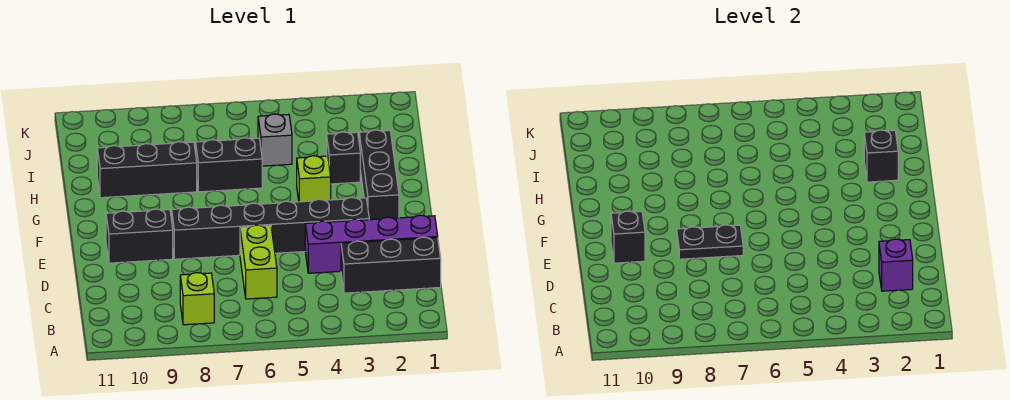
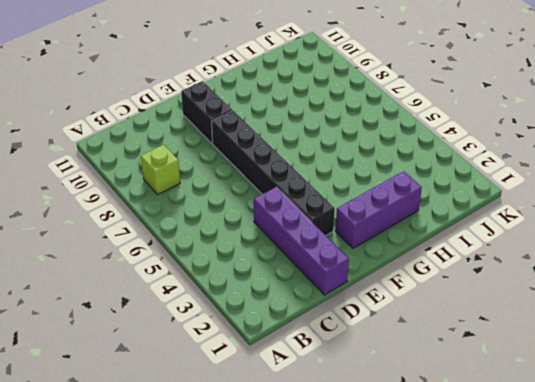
purple brick F2:H2 level 1 -> black brick F2:H2 level 1
none -> black brick C1:C3 level 1
none -> lime brick C6:D6 level 1
none -> lime brick G4 level 1

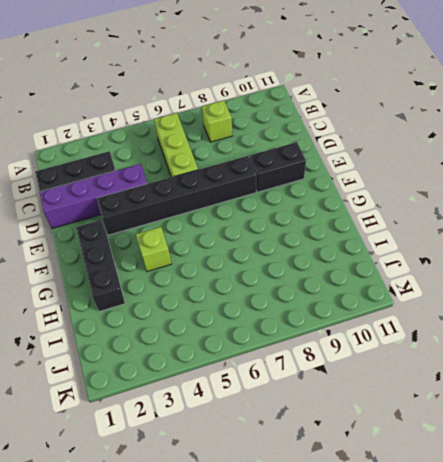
lime brick B6:D6 level 1 -> lime brick C6:D6 level 1
none -> black brick H3 level 1
none -> black brick H6:H7 level 1
none -> black brick H8:H10 level 1

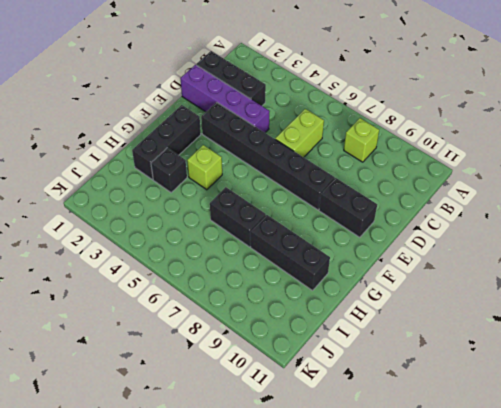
none -> grey brick I5 level 1
none -> purple brick C2 level 2
none -> black plate E7:E8 level 2

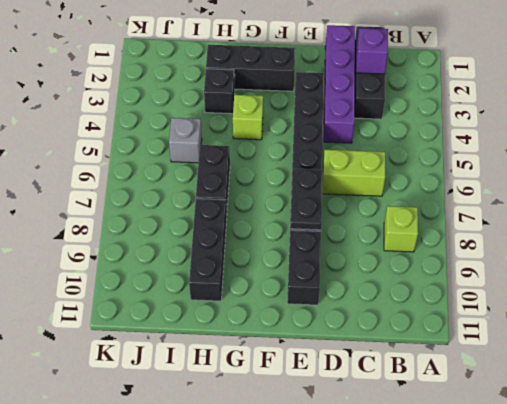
none -> black brick E10 level 2
none -> black brick H2 level 2

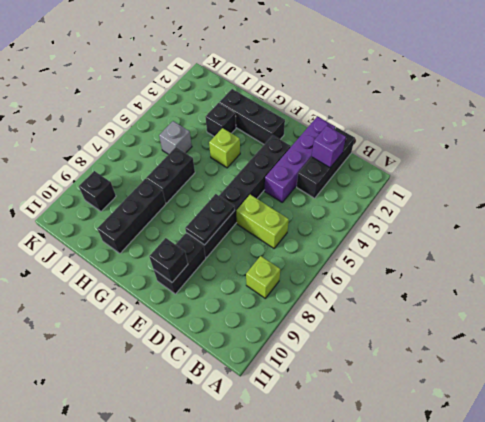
black brick J9 level 1 -> black brick H2 level 2

